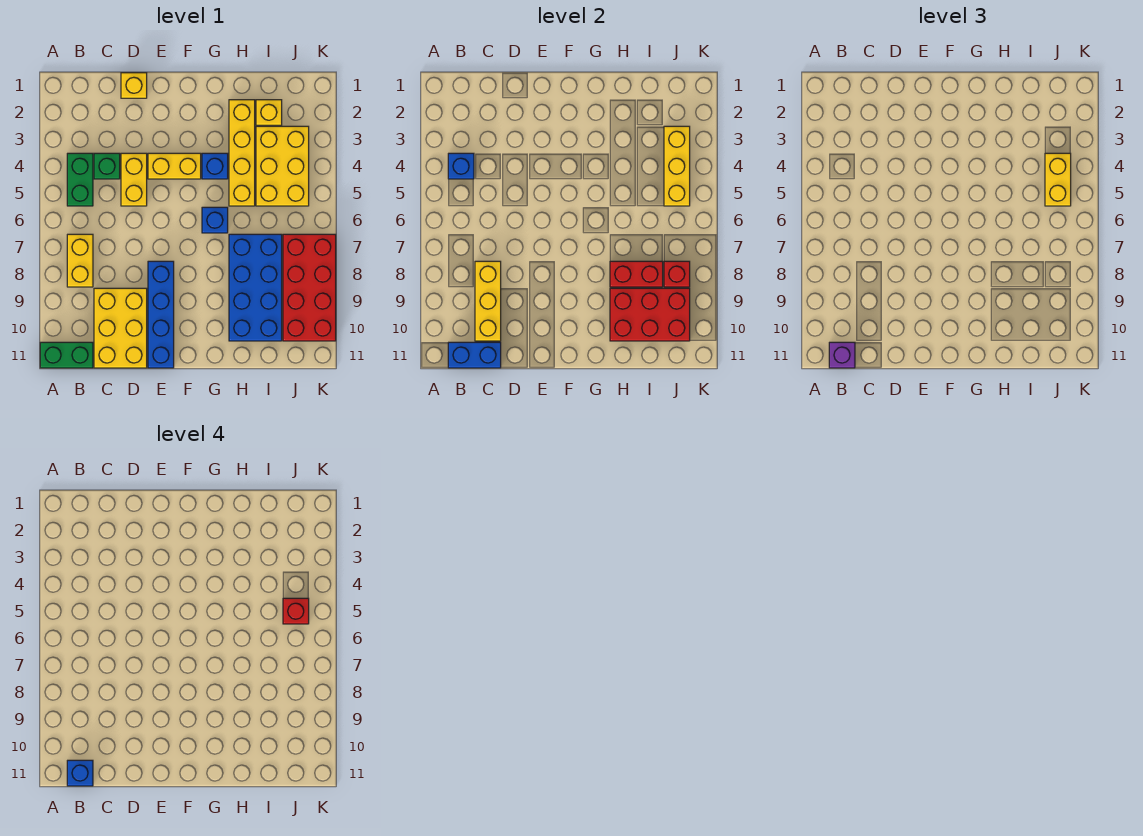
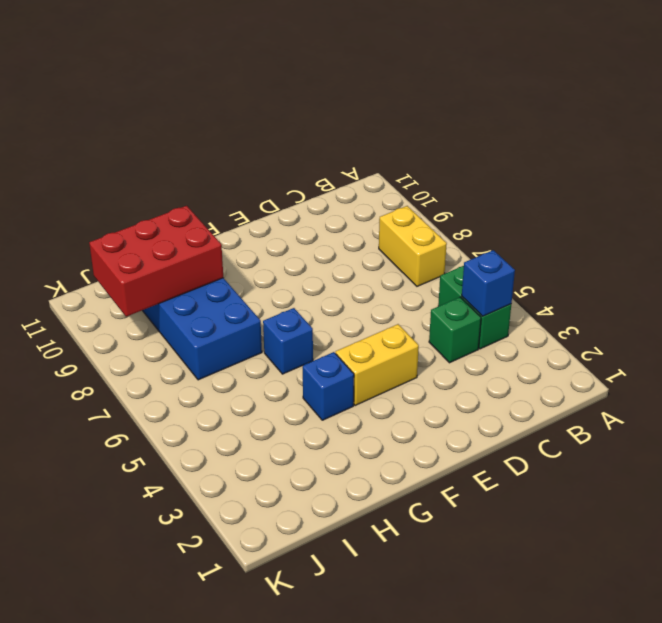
none -> green brick A11:B11 level 1
none -> yellow brick C9:D11 level 1
none -> yellow brick D1 level 1

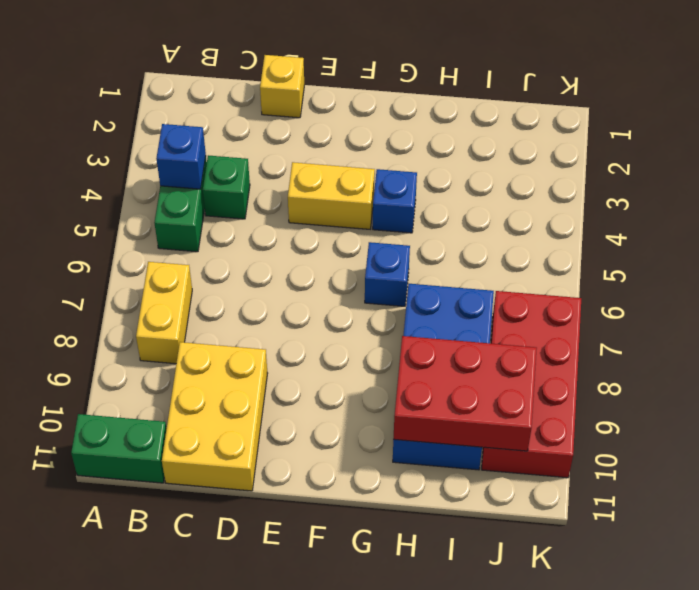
none -> yellow brick D4:D5 level 1
none -> blue brick E8:E11 level 1
none -> yellow brick H2:H5 level 1

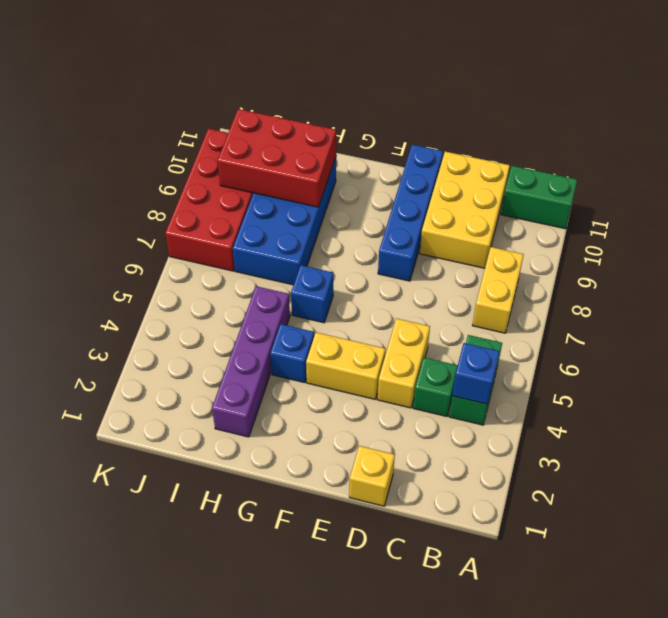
purple brick H2:H5 level 1 -> yellow brick H2:H5 level 1
none -> yellow brick I2 level 1
none -> yellow brick I3:J5 level 1
none -> blue brick B11:C11 level 2

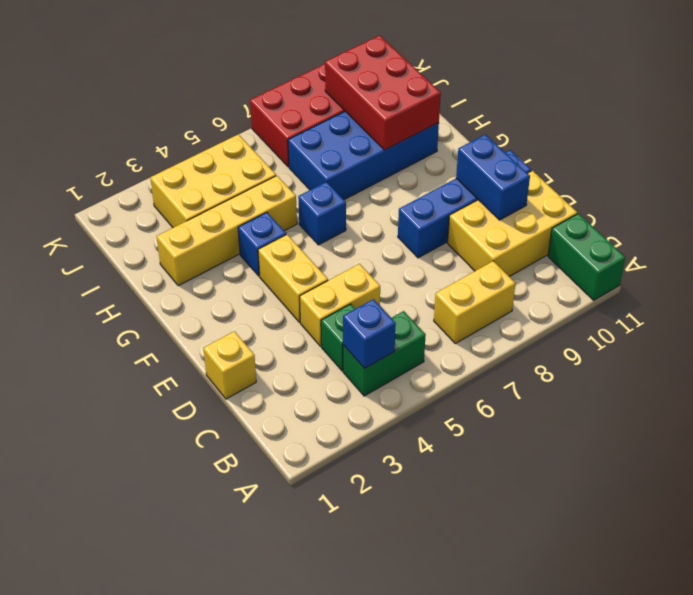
blue brick D10:E10 level 2 -> blue brick B11:C11 level 2
none -> yellow brick I2 level 1
none -> yellow brick C8:C10 level 2
none -> red brick H8:I8 level 2

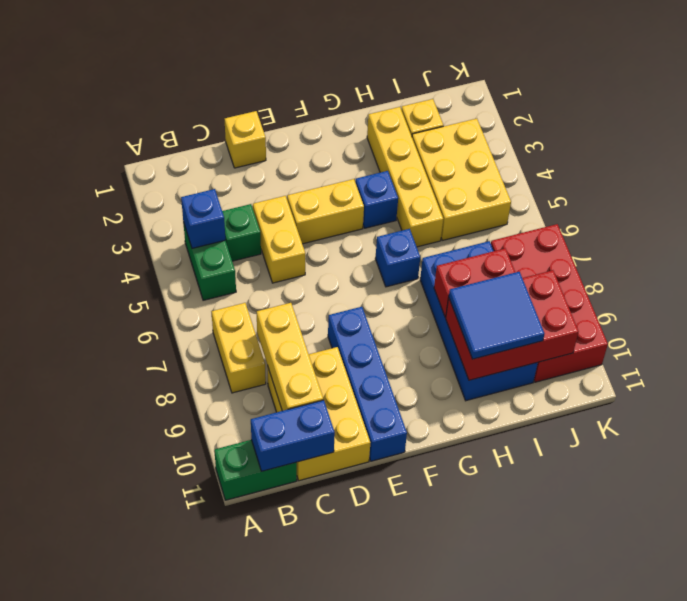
blue tile H9:I10 level 3 -> none
none -> yellow brick J3:J5 level 2
none -> red brick J8 level 2
none -> purple brick B11 level 3

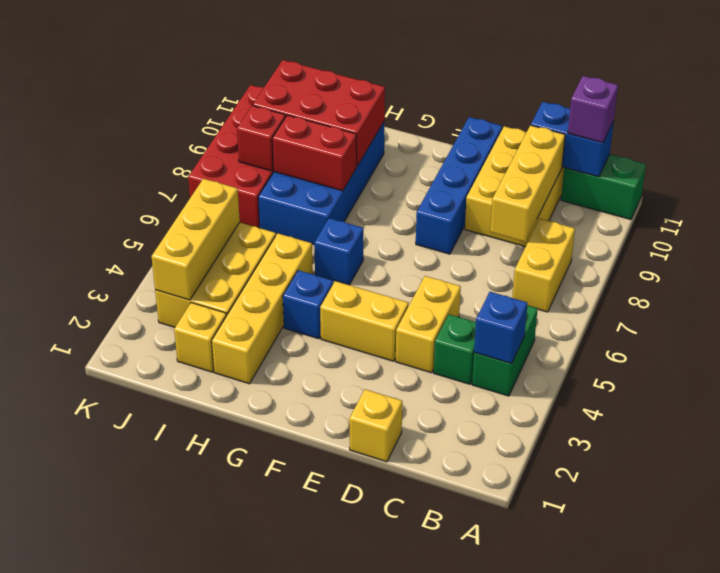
none -> yellow brick J4:J5 level 3
none -> blue brick B11 level 4
none -> red brick J5 level 4

